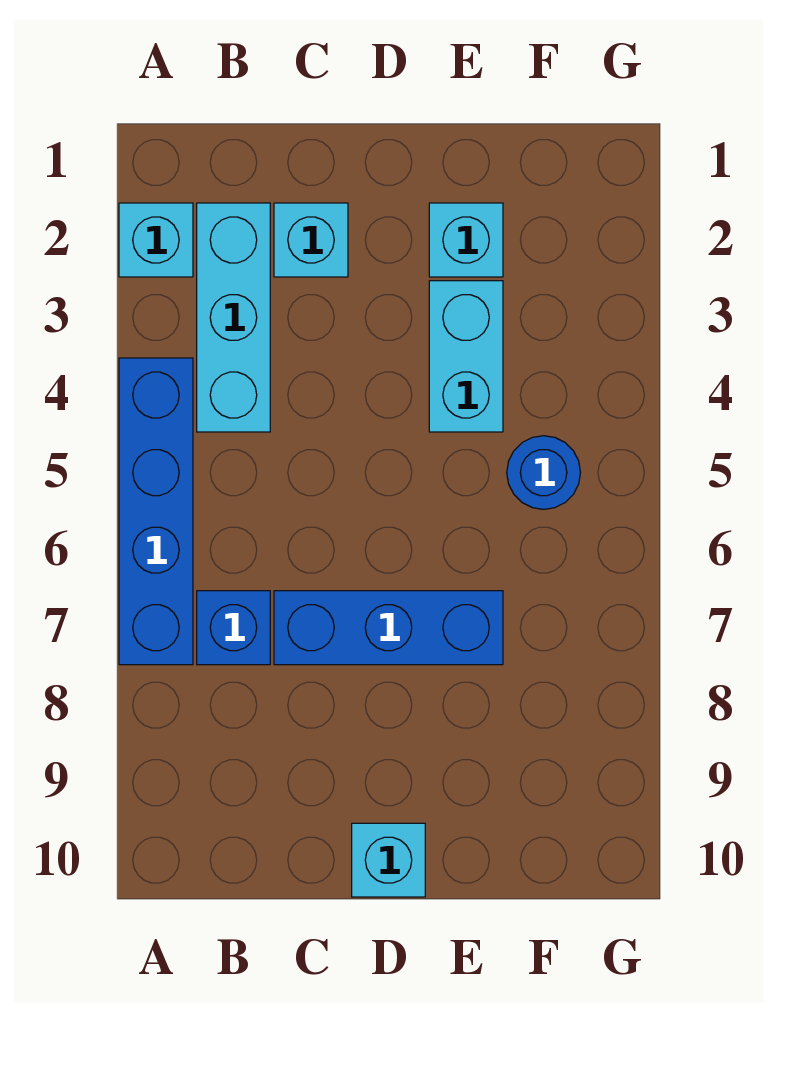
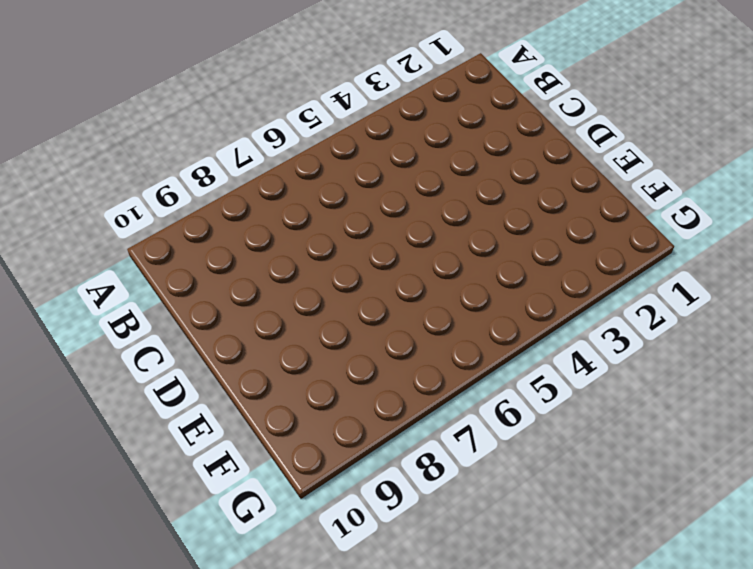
none -> cyan brick A2 level 1
none -> blue brick A4:A7 level 1

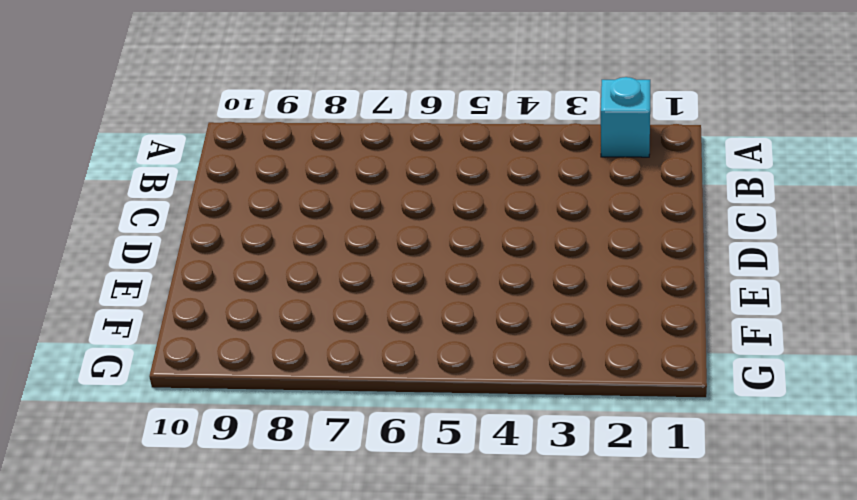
none -> blue brick A4:A7 level 1
none -> cyan brick B2:B4 level 1

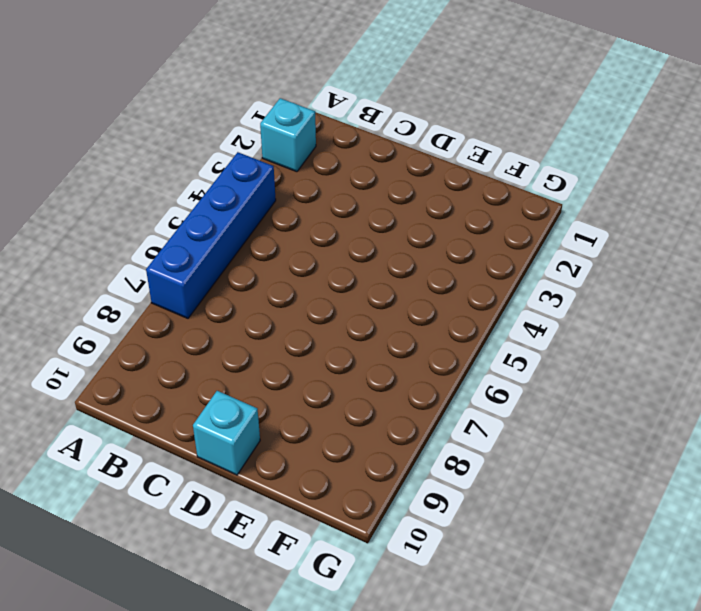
none -> cyan brick B2:B4 level 1
none -> blue brick B7 level 1

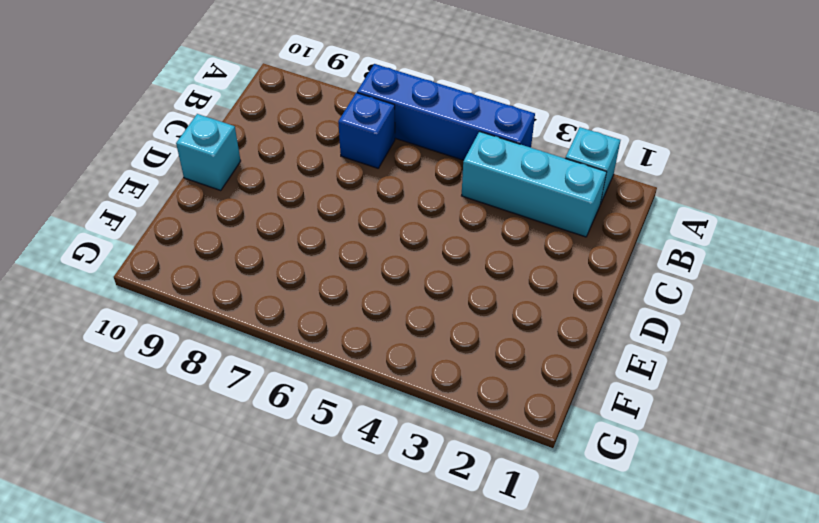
none -> cyan brick C2 level 1
none -> blue brick C7:E7 level 1

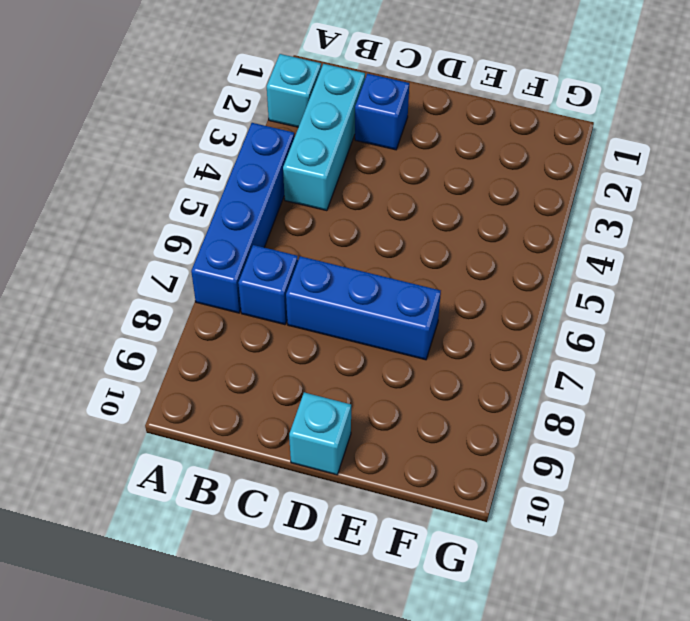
blue brick C2 level 1 -> cyan brick C2 level 1
none -> cyan brick E2 level 1
none -> cyan brick E3:E4 level 1

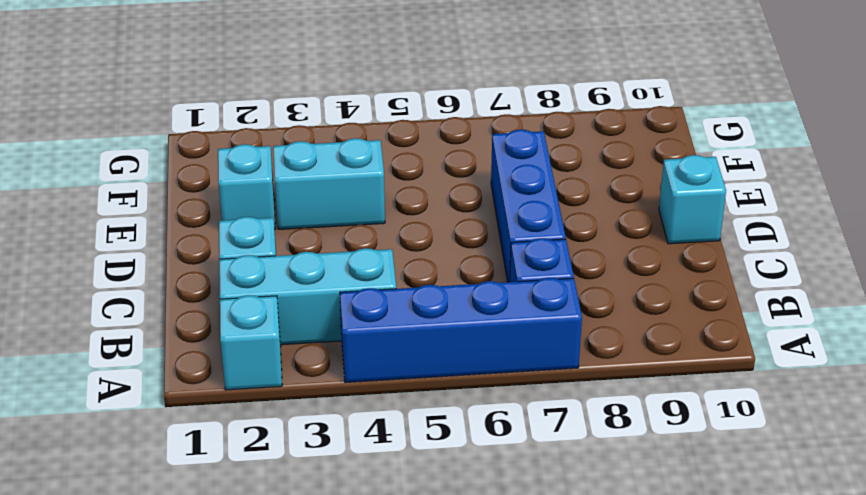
none -> blue round brick F5 level 1

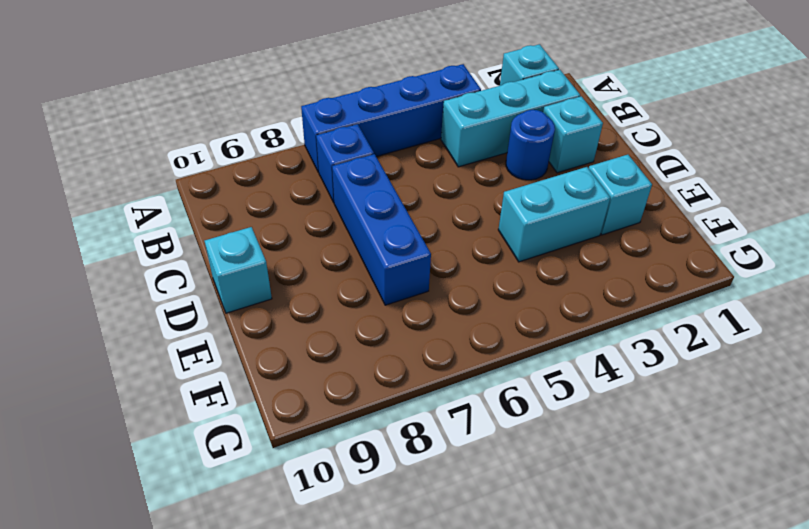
blue round brick C3 level 1 -> blue round brick F5 level 1

